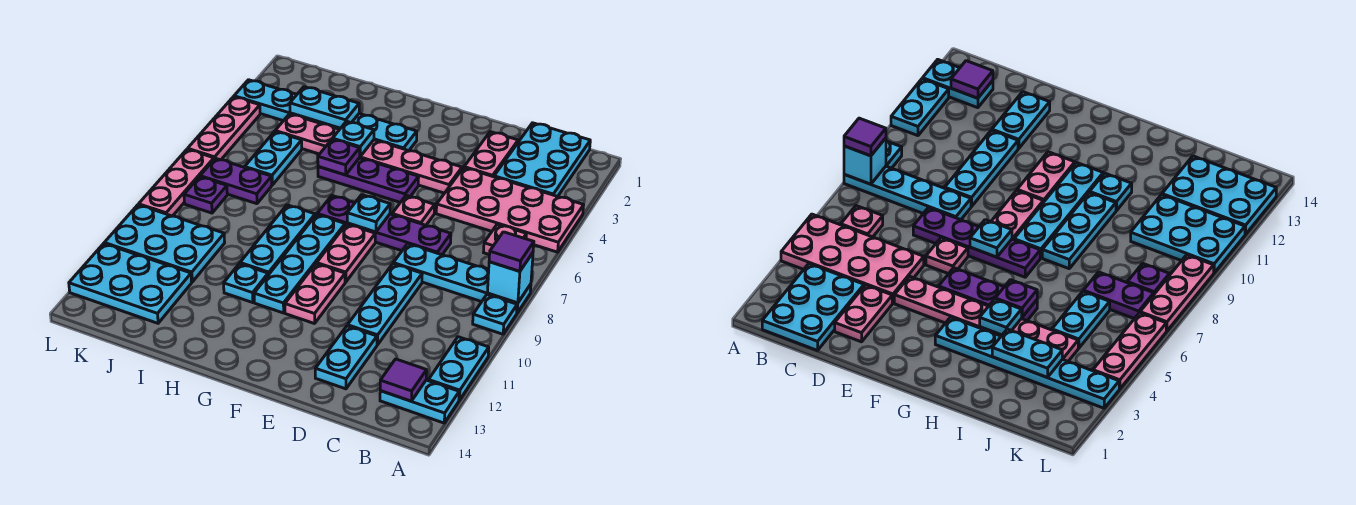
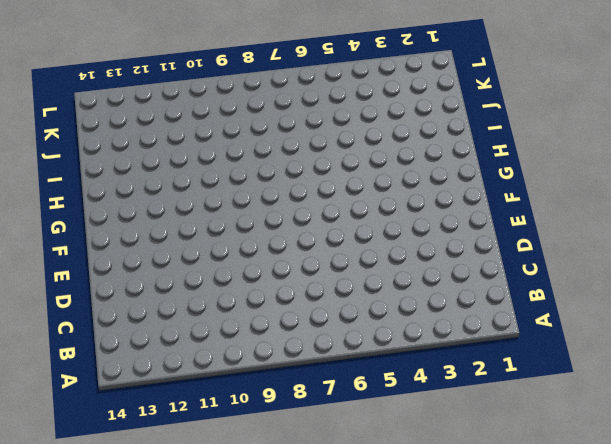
none -> pink plate A4:D5 level 1
none -> cyan plate A8:D8 level 1
none -> cyan plate A9 level 1
none -> cyan plate A11:A12 level 1

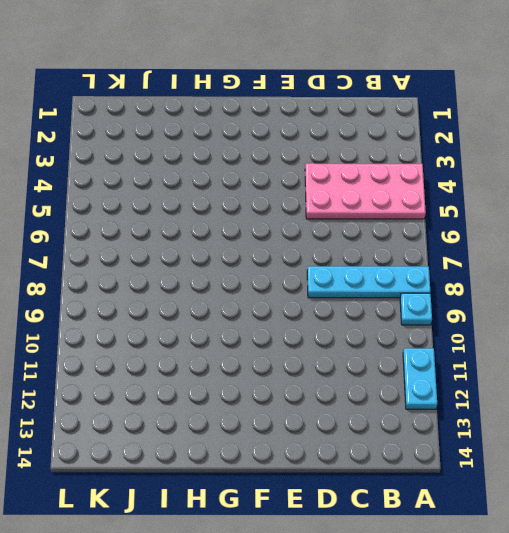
none -> cyan plate A13:B13 level 1
none -> cyan plate B1:C3 level 1
none -> pink plate B6 level 1
none -> pink plate D2:D3 level 1

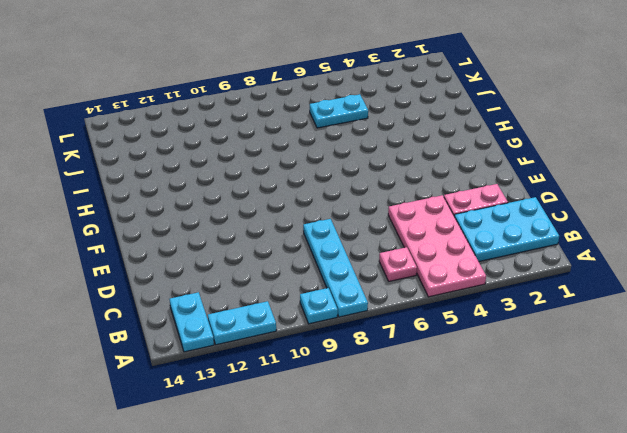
none -> purple plate D7:G7 level 1
none -> cyan plate D9:D11 level 1
none -> cyan plate D12:D13 level 1
none -> pink plate E4:J4 level 1

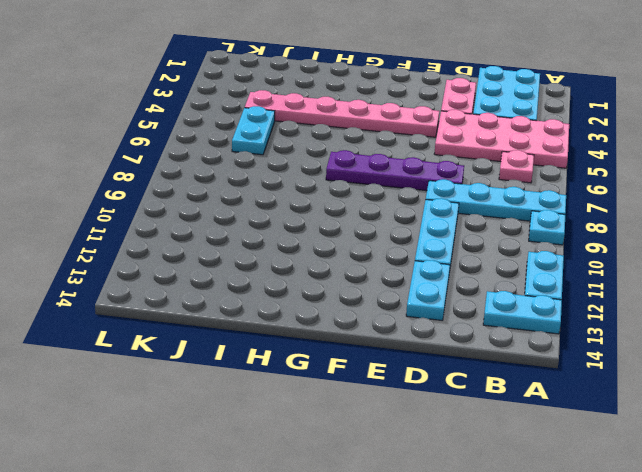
none -> pink plate E6 level 1
none -> purple plate F5:H5 level 1
none -> pink plate F8:F9 level 1
none -> pink plate F10:F11 level 1

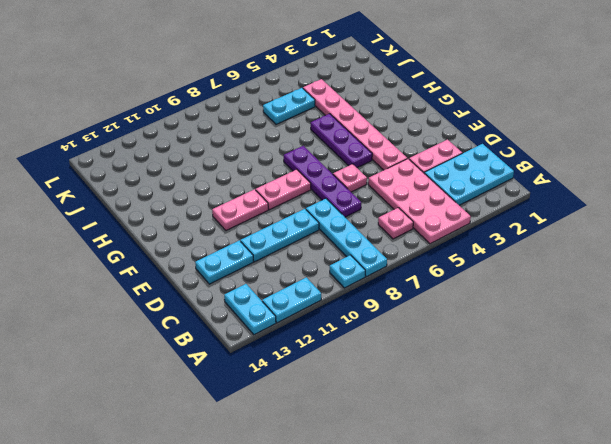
none -> cyan plate G3:L3 level 1
none -> cyan plate G8:G11 level 1
none -> cyan plate H8:H10 level 1
none -> cyan plate H11 level 1

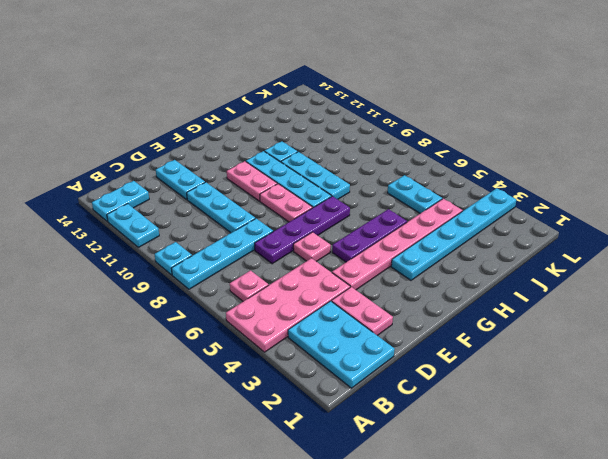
none -> purple plate J7:K7 level 1
none -> cyan plate J10:L11 level 1
none -> cyan plate J12:L13 level 1
none -> purple plate K8 level 1

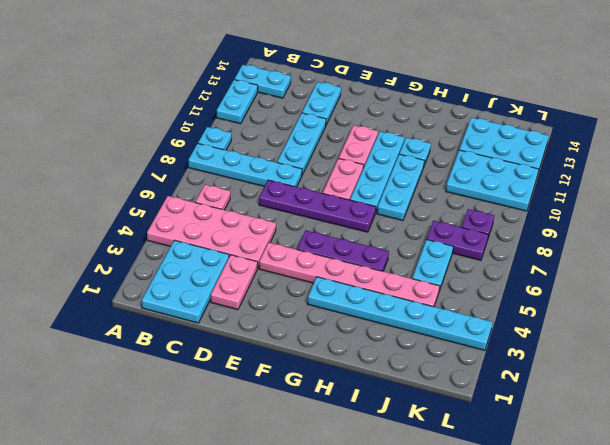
none -> pink plate E6 level 1
none -> pink plate L4:L6 level 1
none -> pink plate L7:L9 level 1
none -> cyan brick A8 level 2

